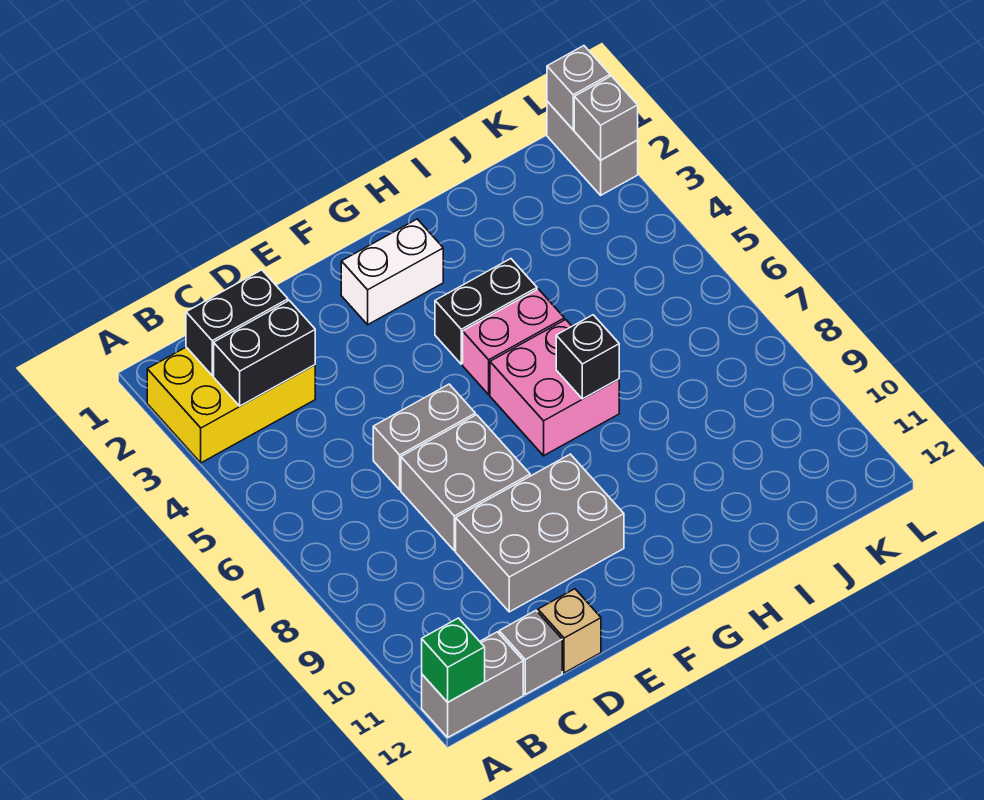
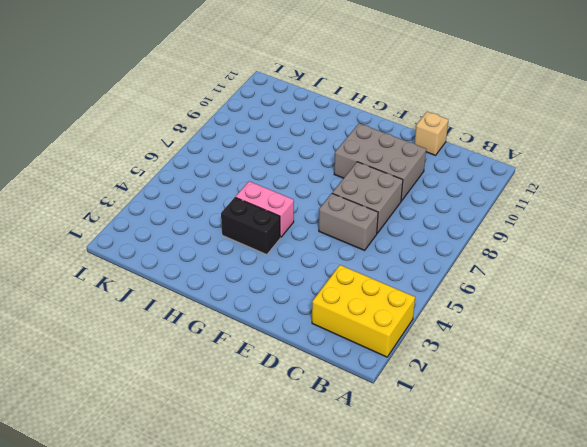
none -> grey brick A12:B12 level 1
none -> grey brick C12 level 1
none -> white brick F2:G2 level 1

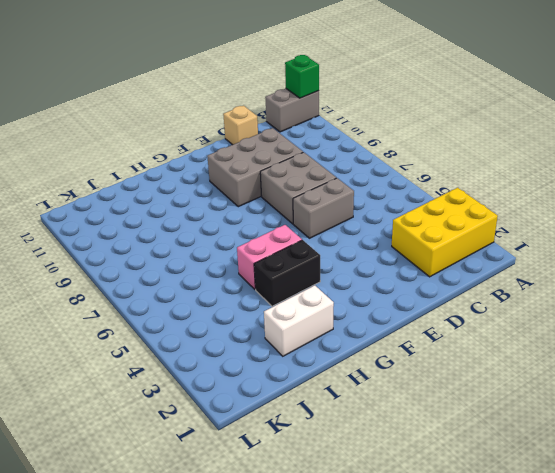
white brick H2:I2 level 1 -> white brick F2:G2 level 1
none -> grey brick C12 level 1
none -> pink brick G6:H7 level 1
none -> grey brick L1:L2 level 1

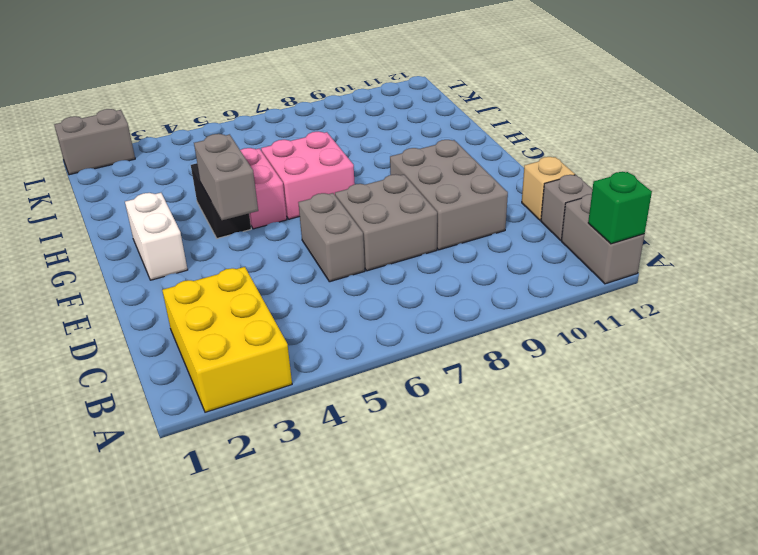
grey brick F4:G4 level 2 -> none
none -> black brick B2:C2 level 2
none -> black brick B3:C3 level 2
none -> black brick H7 level 2

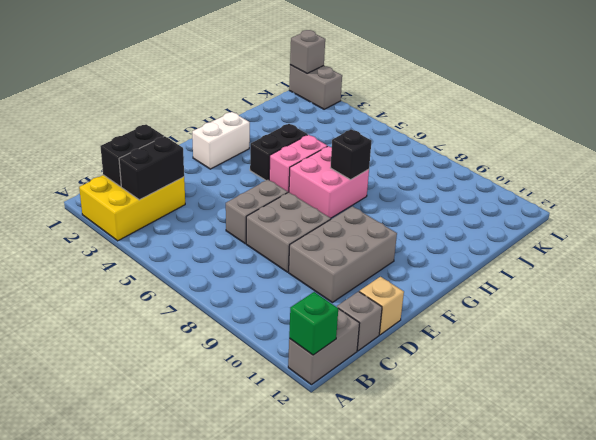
none -> grey brick L2 level 2

